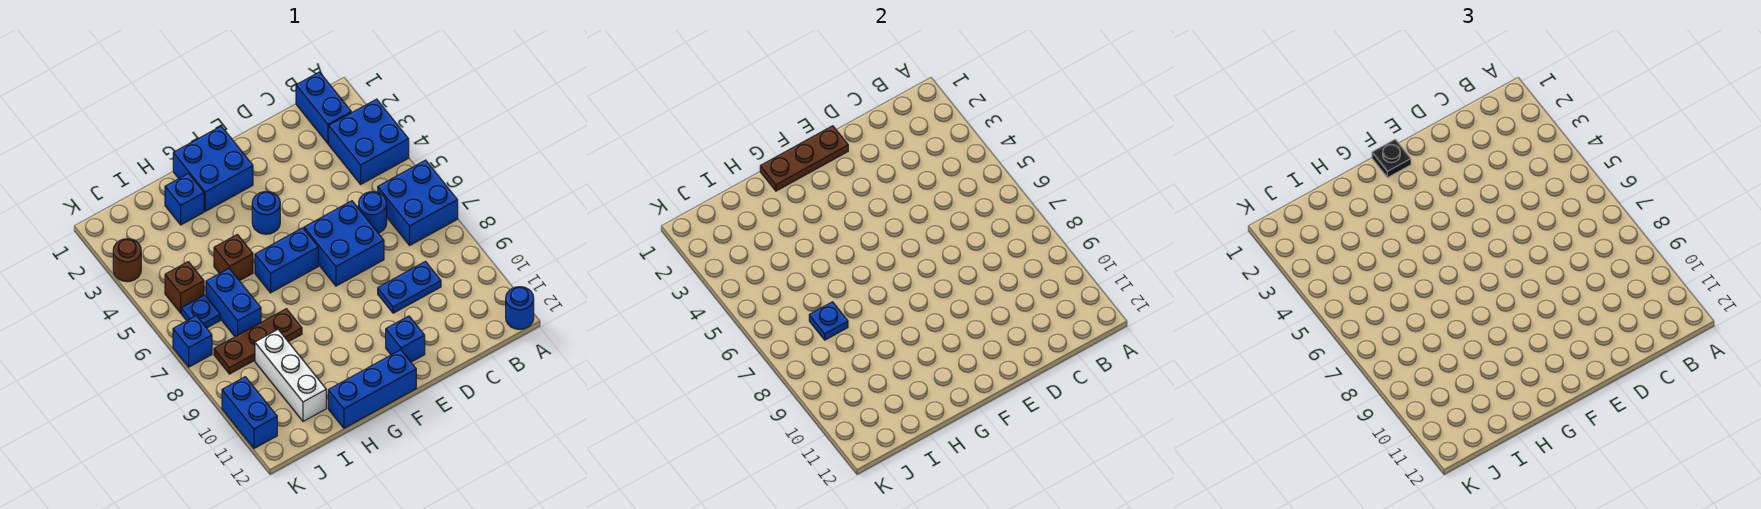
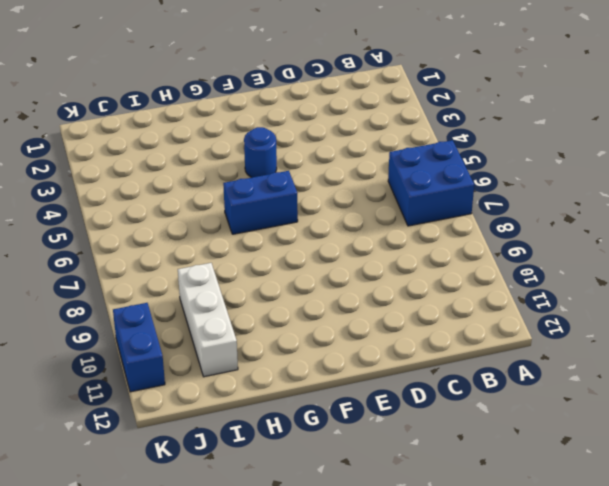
none -> blue brick A3:B4 level 1
none -> blue round brick A12 level 1
none -> blue brick B1:B2 level 1

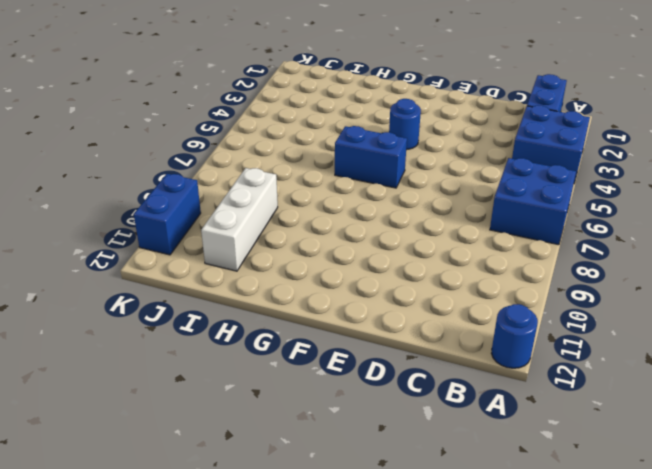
none -> blue round brick C6 level 1
none -> blue plate C9:D9 level 1
none -> blue brick D6:E7 level 1

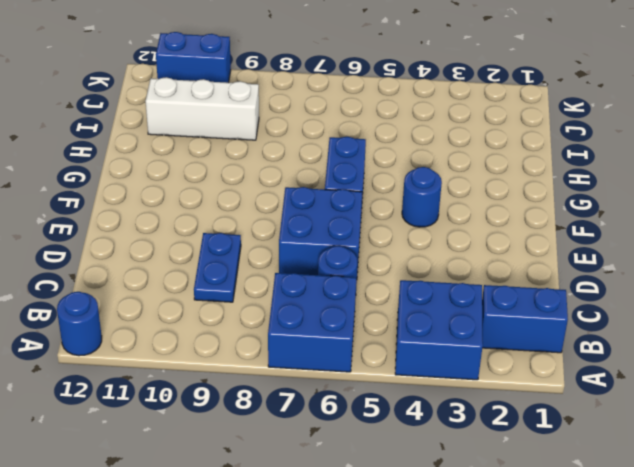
none -> blue brick E11 level 1
none -> blue brick F1:G2 level 1
none -> blue brick F12:H12 level 1

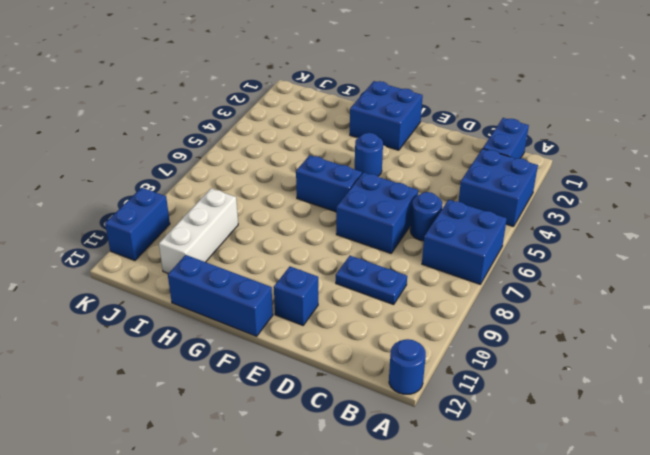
none -> blue brick H2 level 1
none -> brown brick H5 level 1
none -> brown plate H8:J8 level 1

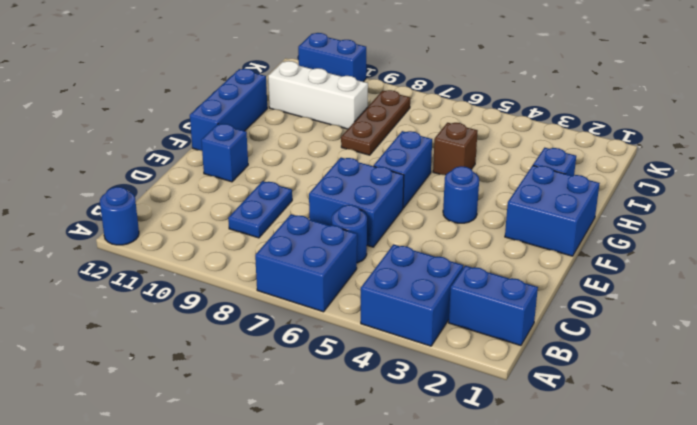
none -> blue brick I6:I7 level 1
none -> brown brick J5 level 1
none -> blue plate J6 level 1

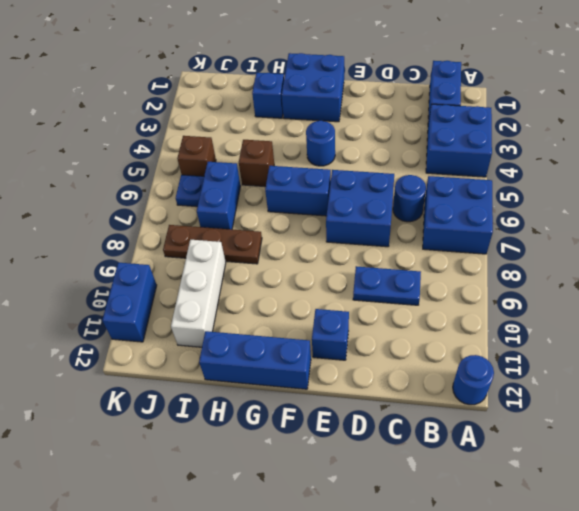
none -> brown round brick K3 level 1
none -> blue brick K7 level 1
none -> brown plate E1:G1 level 2

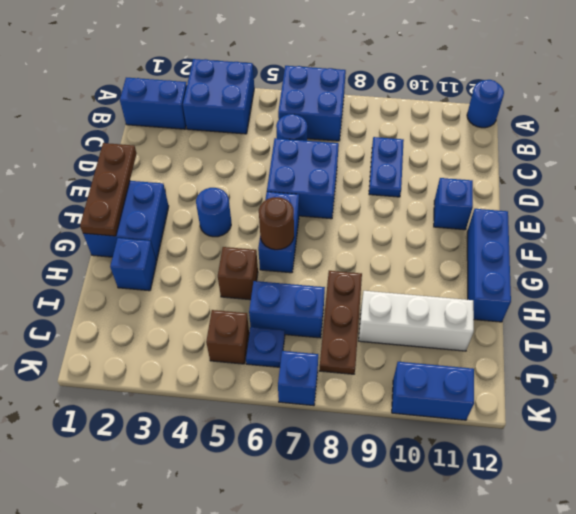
brown round brick G6 level 2 -> brown round brick K3 level 1
none -> blue plate I7 level 2
none -> black plate F1 level 3

